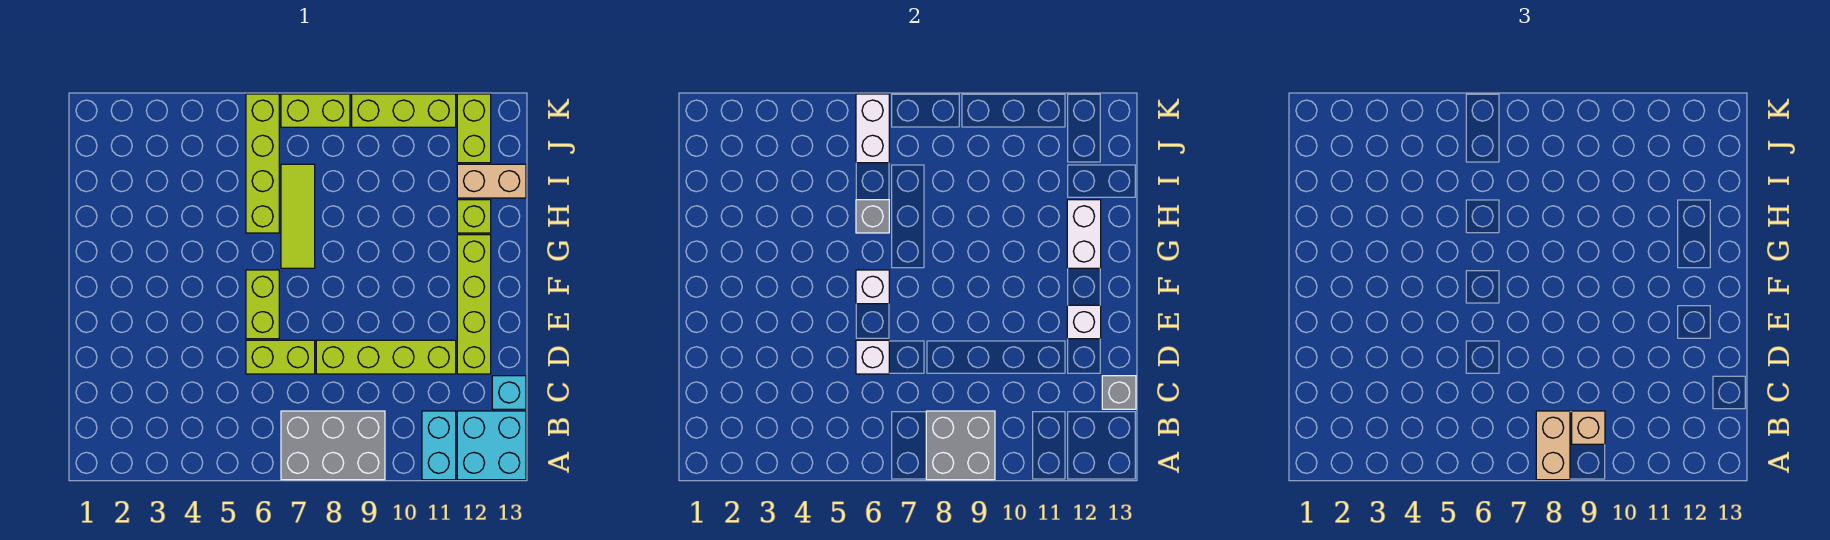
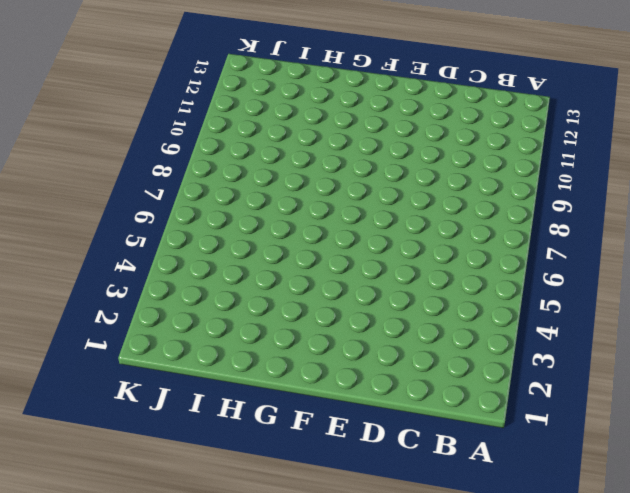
none -> grey brick A7:B9 level 1
none -> cyan brick A11:B11 level 1
none -> cyan brick A12:B13 level 1

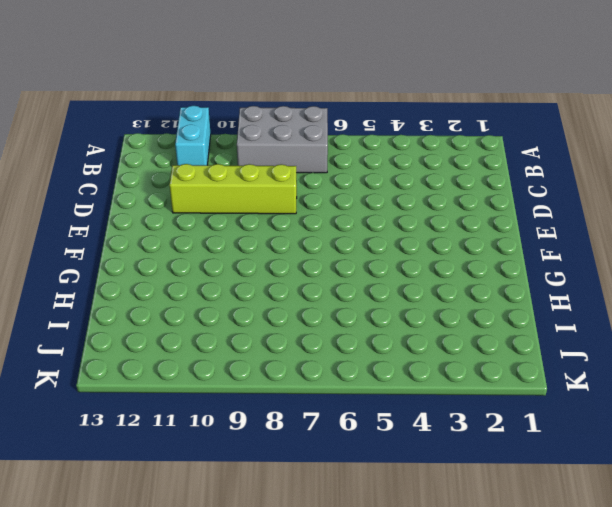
none -> cyan brick A12:B13 level 1
none -> cyan brick C13 level 1
none -> lime brick D6:D7 level 1

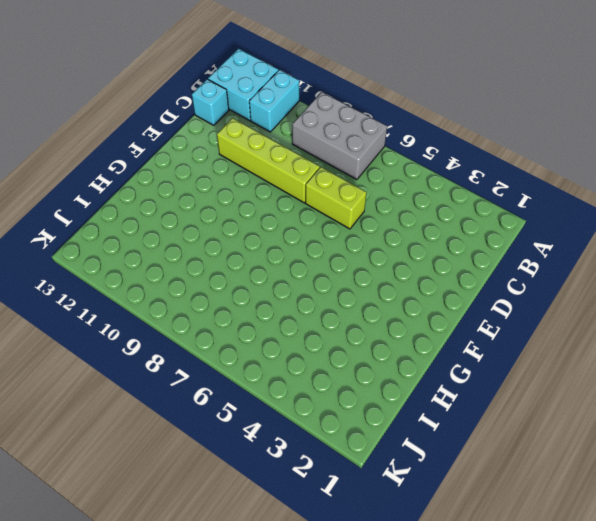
none -> lime brick D12:G12 level 1
none -> lime brick E6:F6 level 1
none -> lime tile G7:I7 level 1

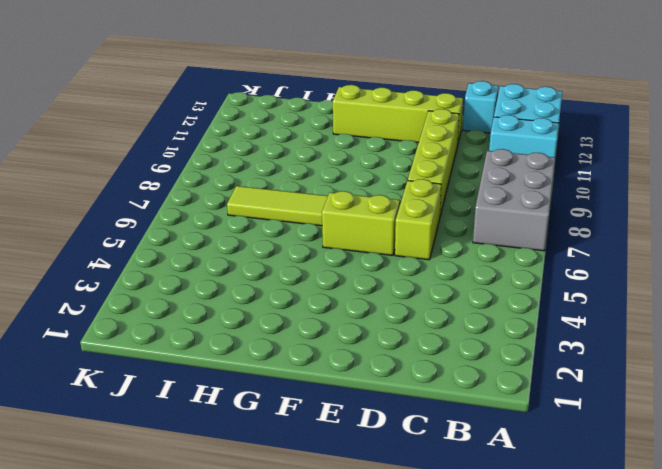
none -> lime brick H6:K6 level 1
none -> lime brick H12 level 1
none -> tan brick I12:I13 level 1

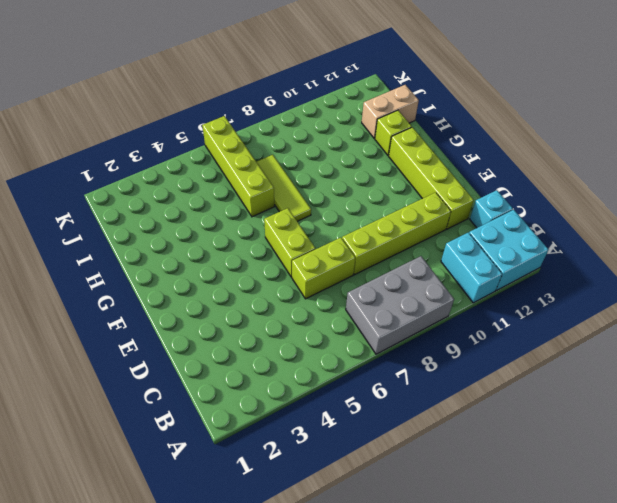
none -> lime brick J12:K12 level 1
none -> lime brick K7:K8 level 1
none -> lime brick K9:K11 level 1

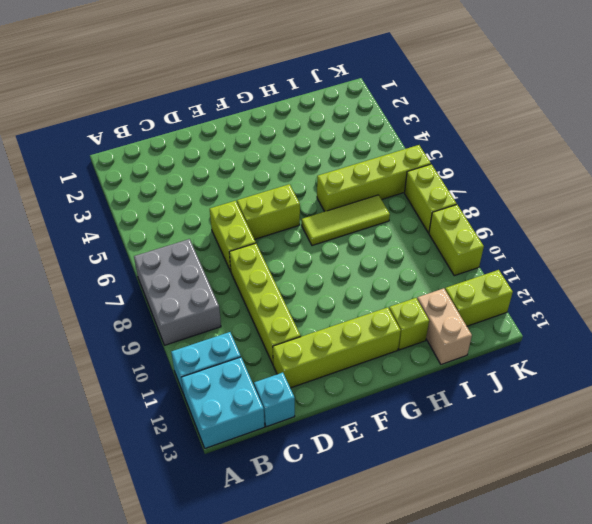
lime brick K9:K10 level 1 -> lime brick K9:K11 level 1
none -> grey brick A8:B9 level 2
none -> grey brick C13 level 2
none -> white brick D6 level 2

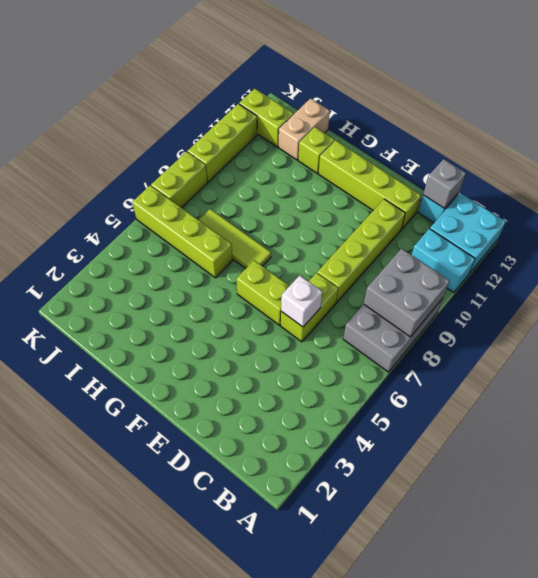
none -> white brick E12 level 2
none -> white brick F6 level 2
none -> white brick G12:H12 level 2

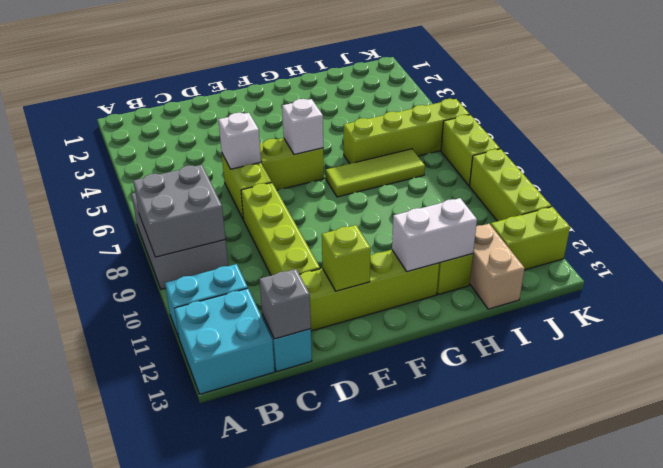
lime brick E12 level 2 -> white brick E12 level 2
none -> grey brick H6 level 2
none -> white brick J6:K6 level 2
none -> tan brick A8:B8 level 3

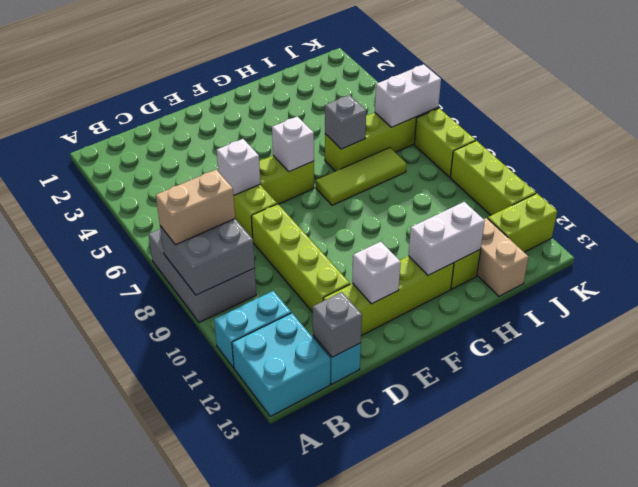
none -> tan brick B9 level 3

